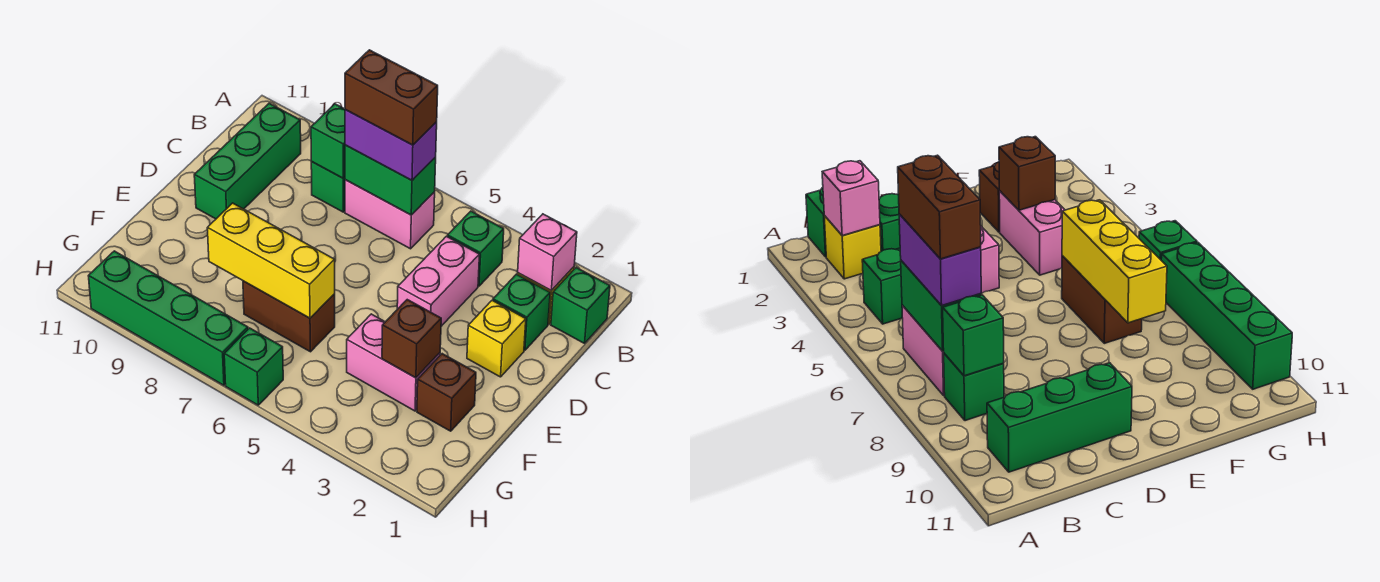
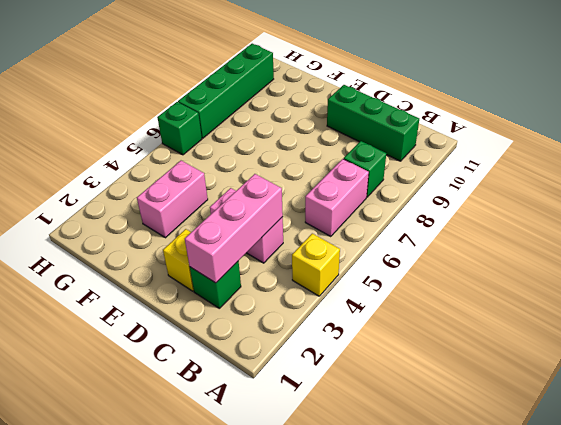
yellow brick A4 level 1 -> yellow brick B2 level 1
pink brick C2:C4 level 2 -> none
none -> green brick B1 level 1
none -> green brick B4 level 1
none -> brown brick F2 level 1

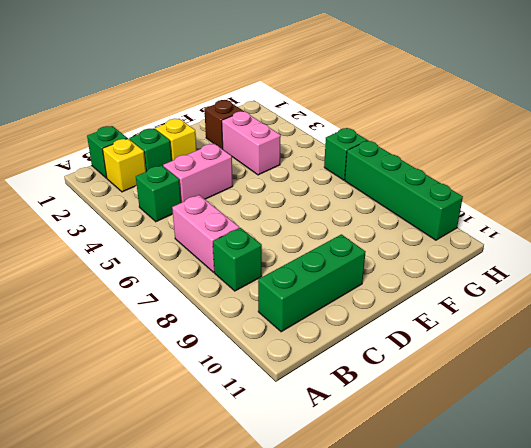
none -> brown brick F6:F7 level 1
none -> pink brick B2 level 2
none -> green brick B6:B7 level 2

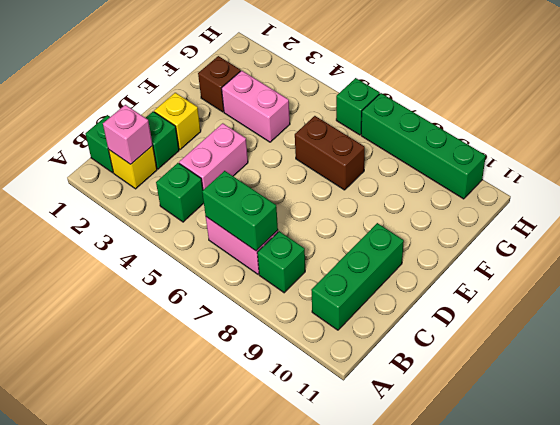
none -> green brick B8 level 2
none -> brown brick F3 level 2
none -> yellow brick F6:F8 level 2

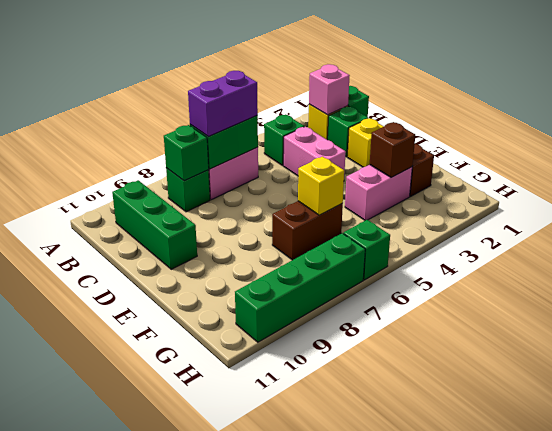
yellow brick F6 level 2 -> yellow brick F6:F8 level 2
none -> brown brick B6:B7 level 4

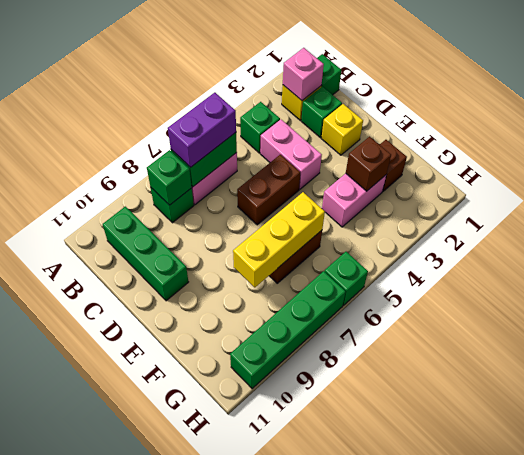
brown brick D5:D6 level 1 -> brown brick B6:B7 level 4

